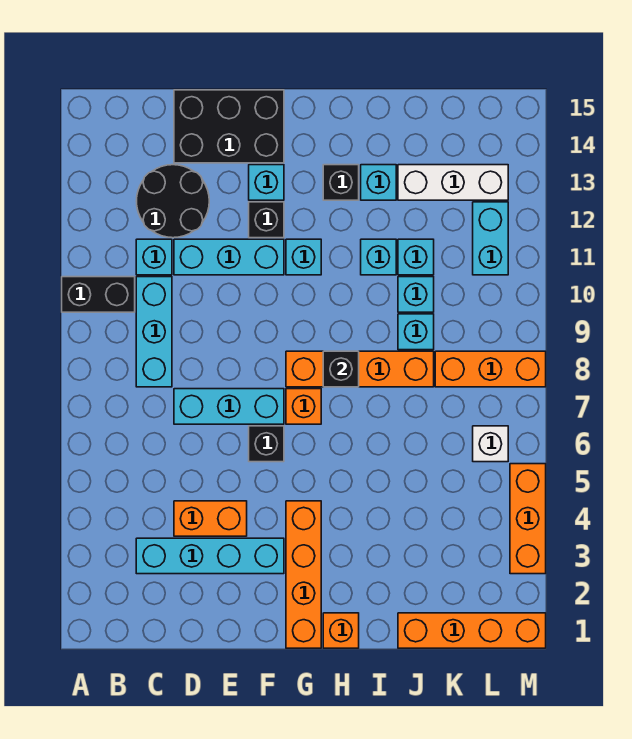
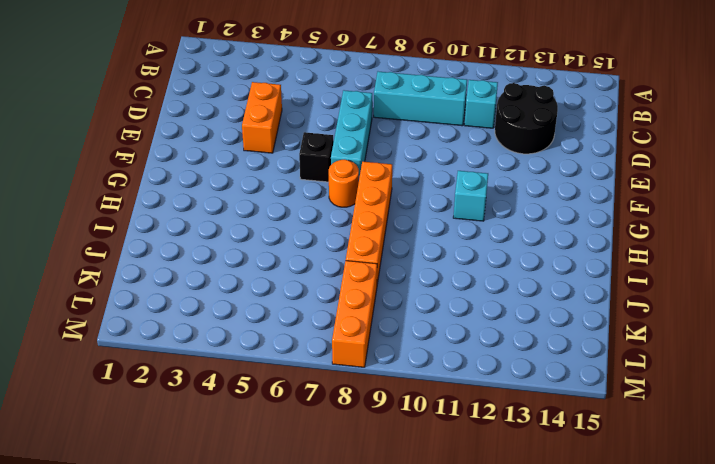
orange round brick G7 level 1 -> orange brick G7 level 1
none -> black brick A10:B10 level 1
none -> cyan brick C3:F3 level 1
none -> cyan brick D11:F11 level 1
none -> black brick D14:F15 level 1

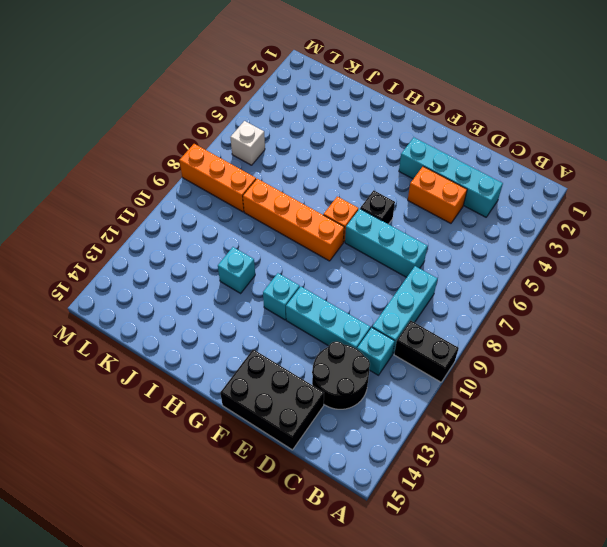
none -> black brick F12 level 1
none -> cyan brick F13 level 1
none -> orange brick G1:G4 level 1
none -> orange brick H1 level 1

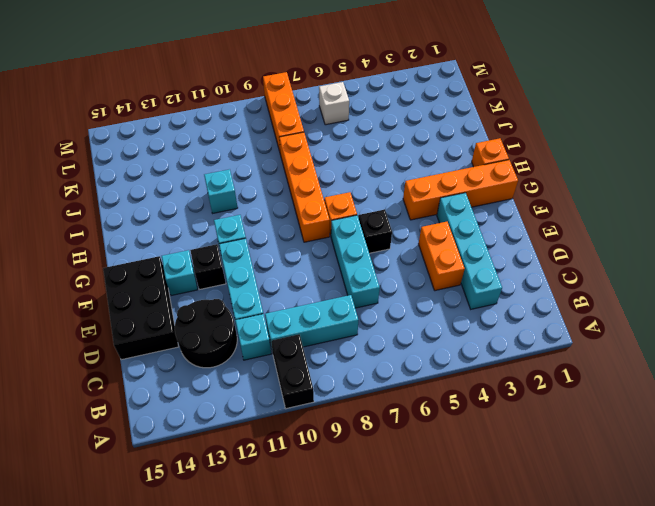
none -> black brick H13 level 1
none -> cyan brick I13 level 1
none -> orange brick J1:M1 level 1
none -> cyan brick J9 level 1

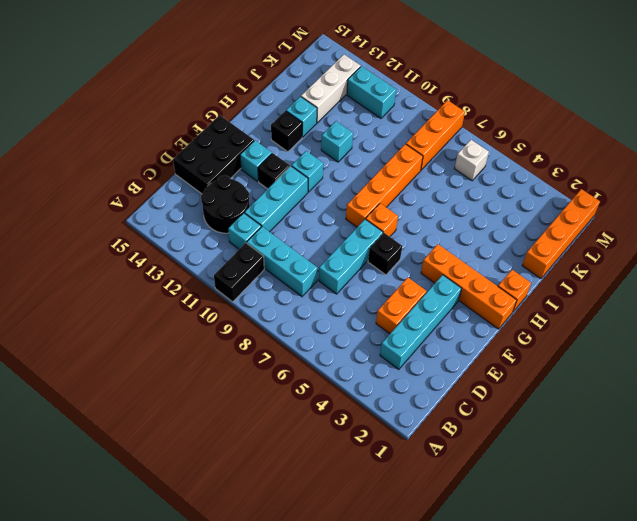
none -> cyan brick J9 level 1
none -> cyan brick J10 level 1
none -> cyan brick J11 level 1
none -> orange brick M3:M5 level 1

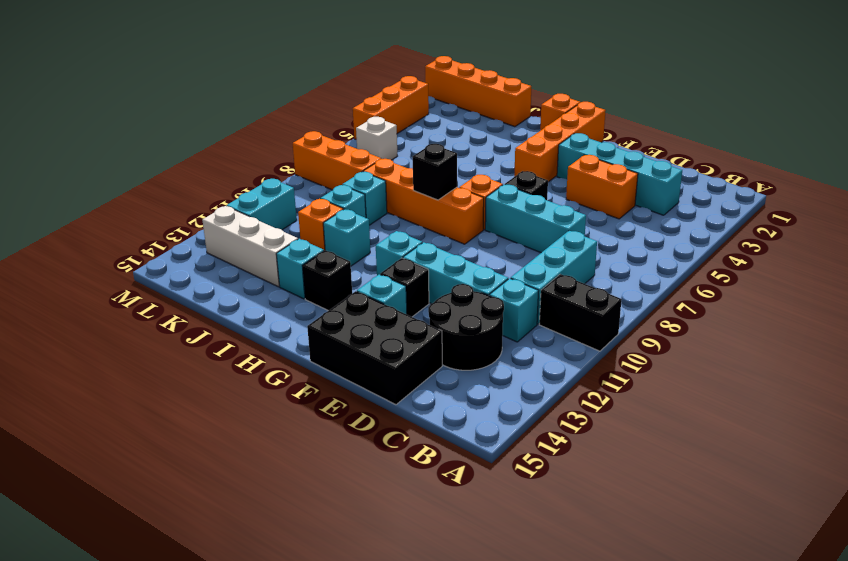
orange brick J11 level 1 -> cyan brick J11 level 1

